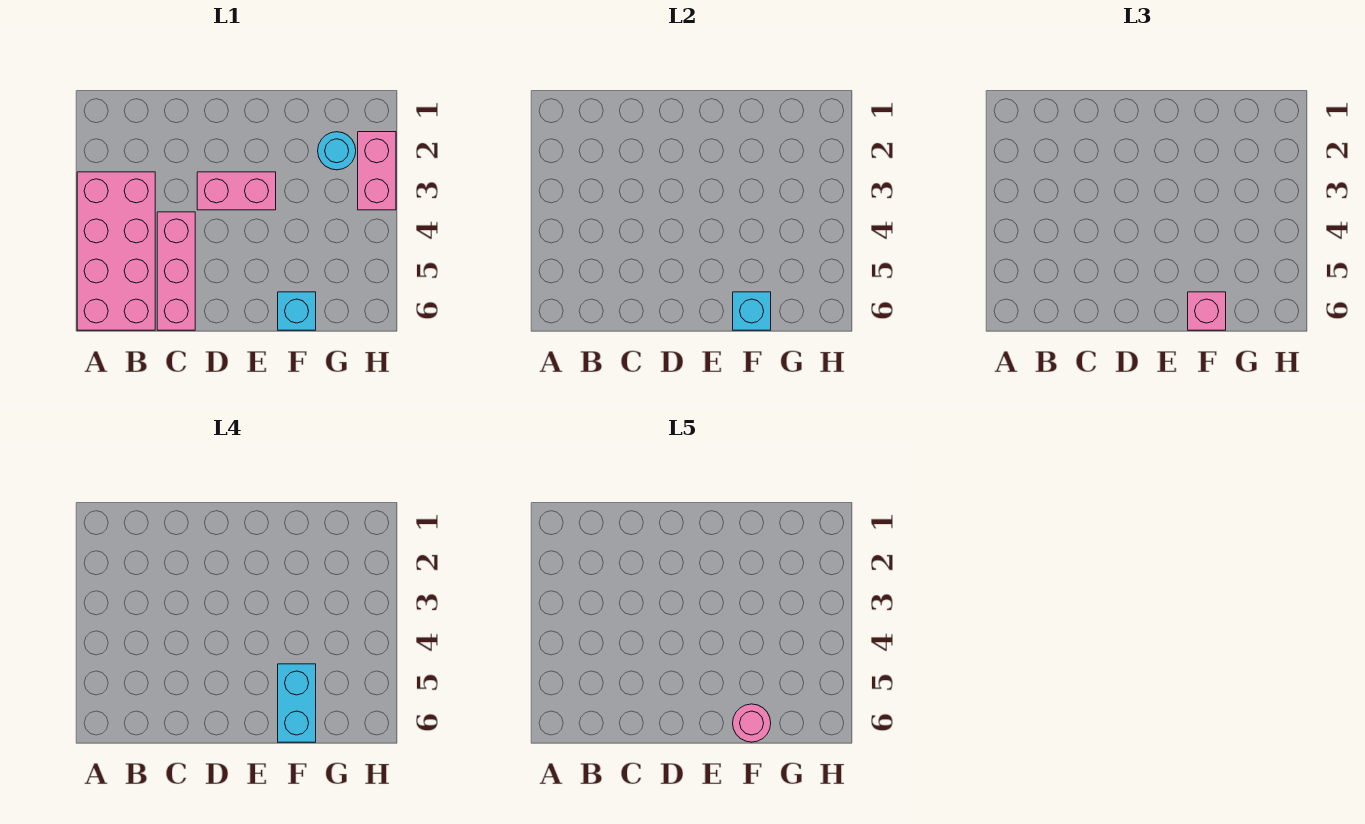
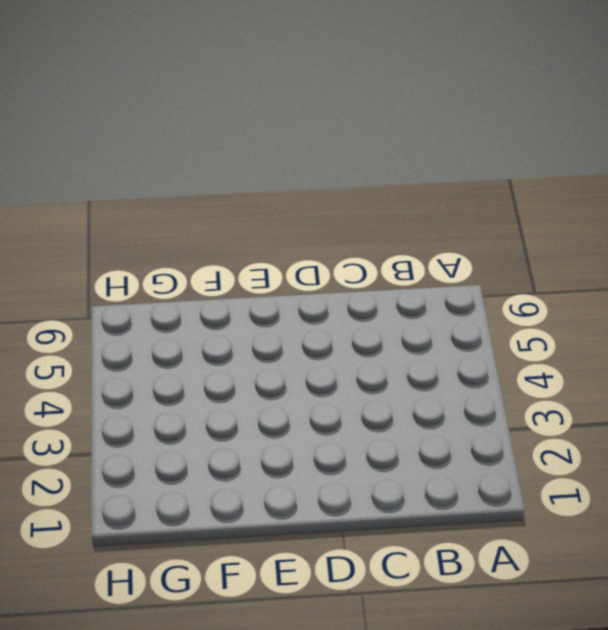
none -> pink brick A3:B6 level 1
none -> pink brick C4:C6 level 1

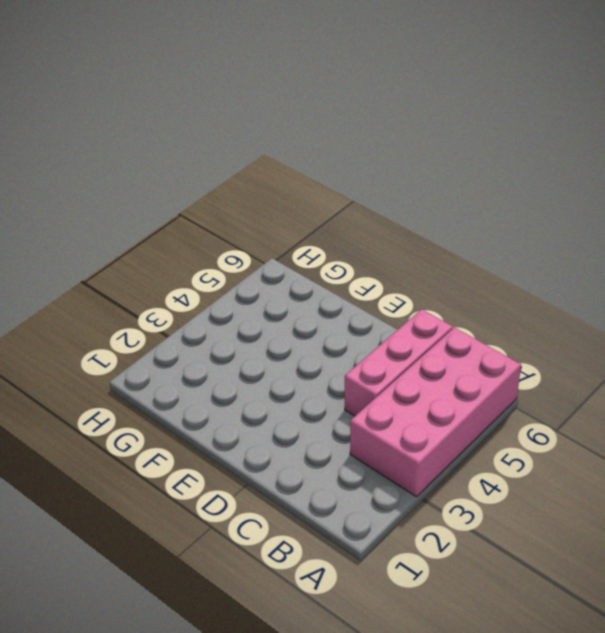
none -> pink brick D3:E3 level 1
none -> cyan brick F6 level 1

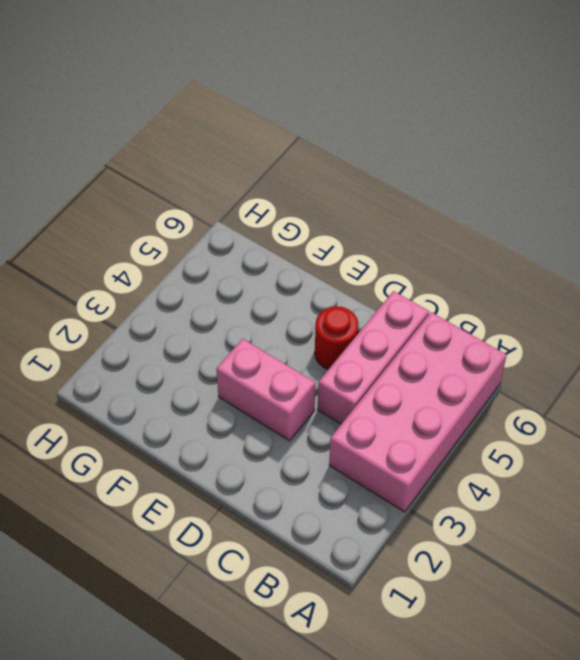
red round brick D5 level 1 -> none
none -> cyan brick F6 level 1
none -> cyan round brick G2 level 1

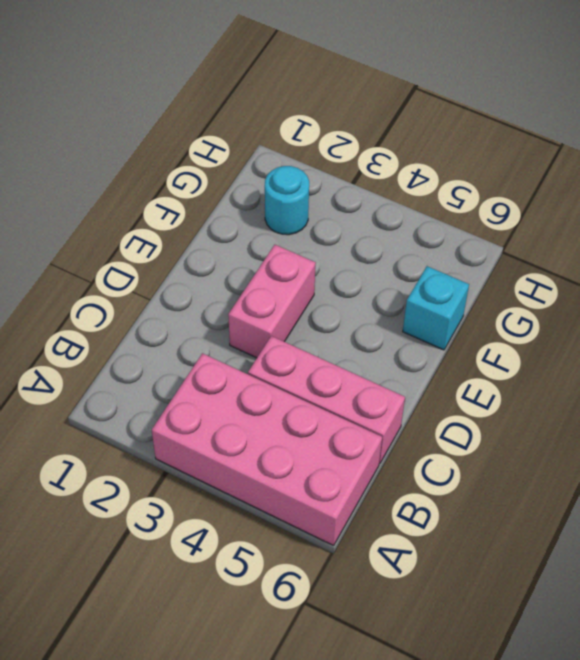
none -> pink brick H2:H3 level 1
none -> cyan brick F6 level 2

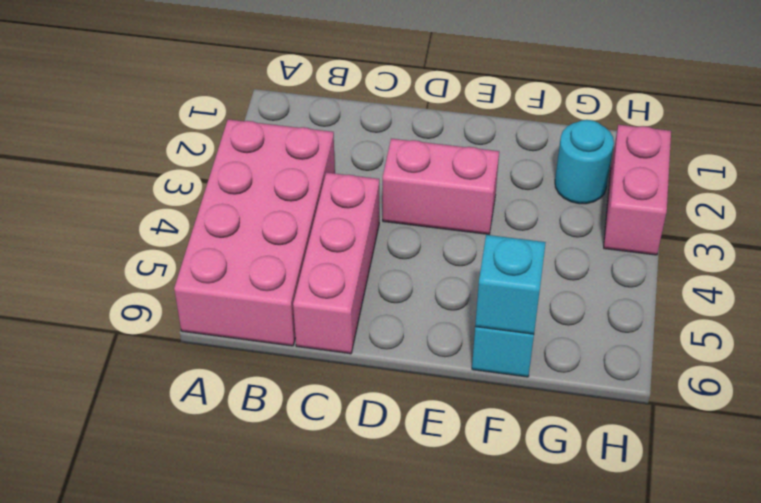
none -> pink brick F6 level 3
none -> cyan brick F5:F6 level 4

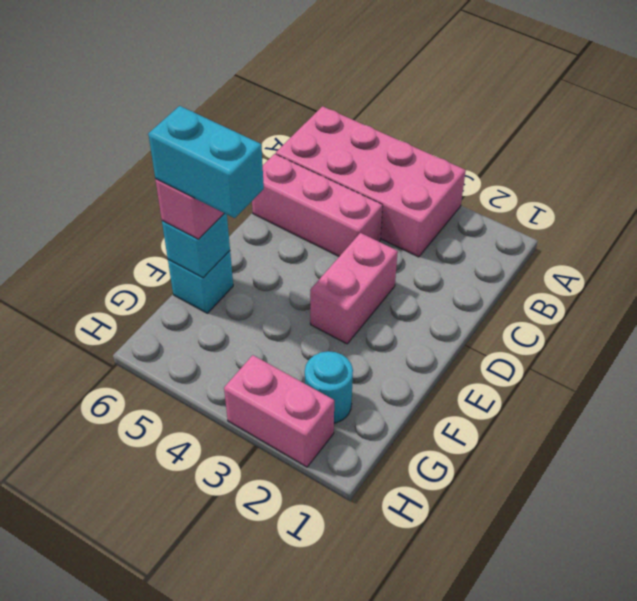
none -> pink round brick F6 level 5

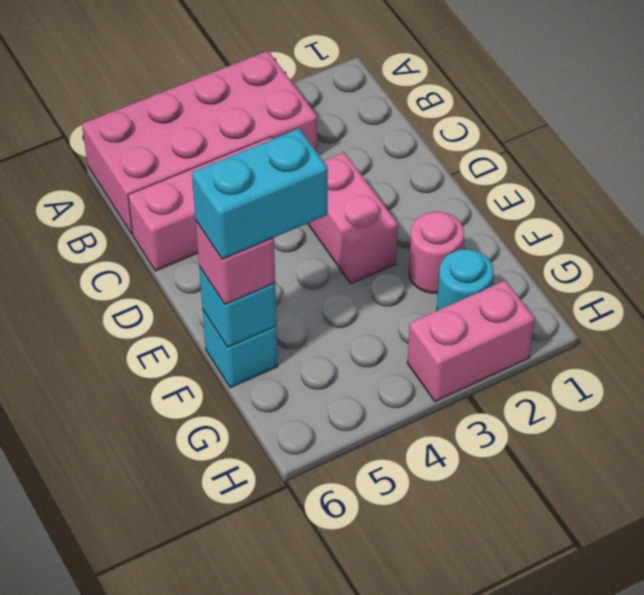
pink round brick F2 level 1 -> pink round brick F6 level 5

